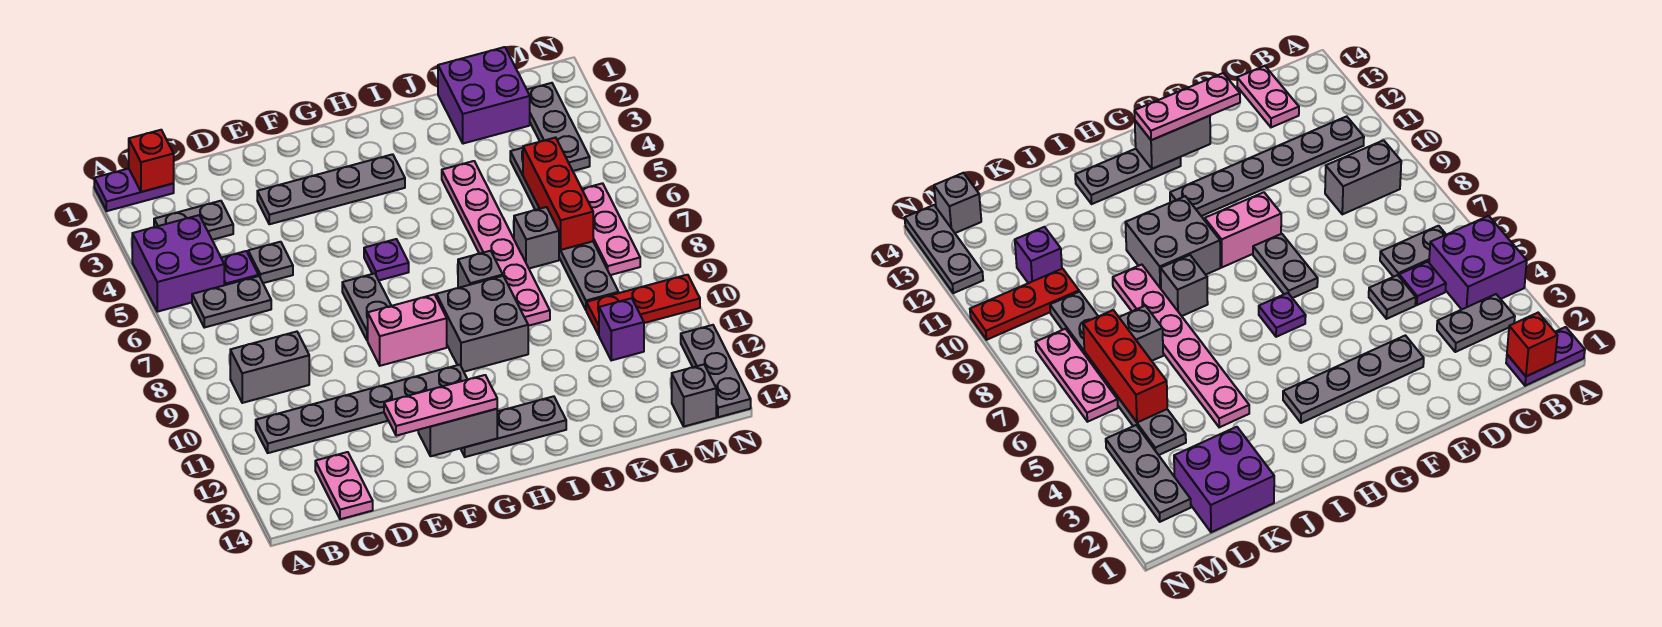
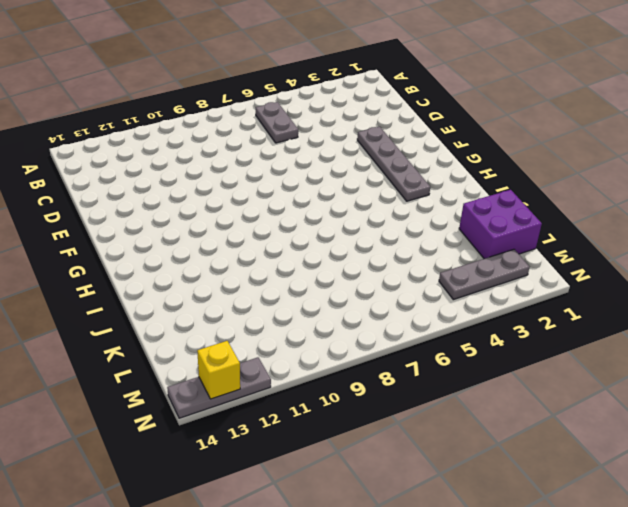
yellow brick N13 level 2 -> none
none -> purple plate A1:B1 level 1
none -> purple brick A4:B5 level 1
none -> grey plate B3:C3 level 1
none -> grey brick B9:C9 level 1

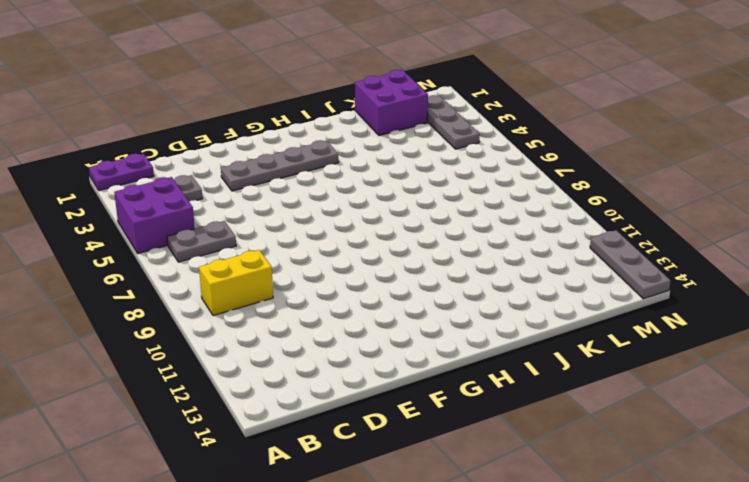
yellow brick B9:C9 level 1 -> grey brick B9:C9 level 1
none -> grey plate B11:G11 level 1
none -> purple plate C5 level 1
none -> pink plate C13:C14 level 1
none -> grey plate D5 level 1

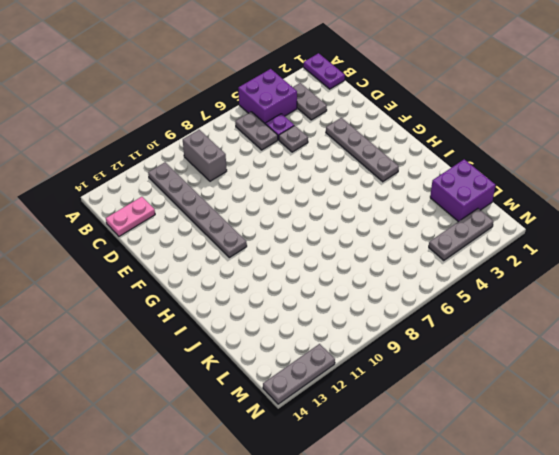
none -> grey plate F7:F8 level 1
none -> pink brick F9:G9 level 1
none -> purple plate G6 level 1
none -> grey plate G13:I13 level 1

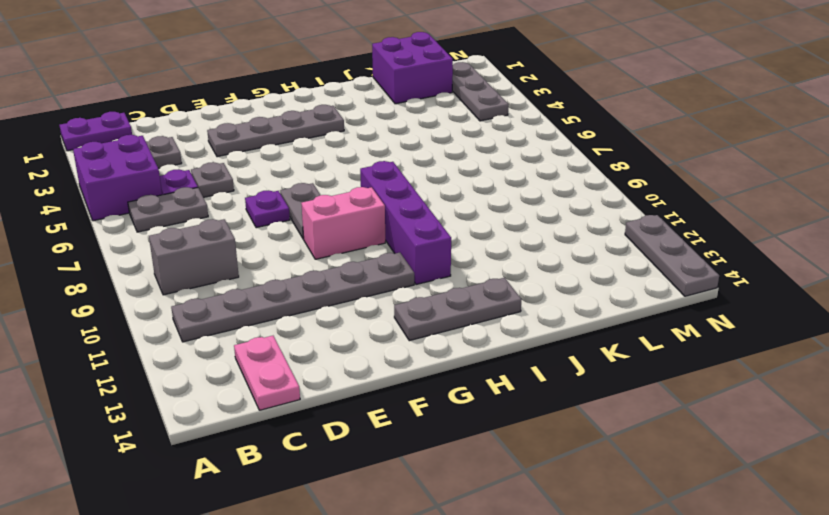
purple plate E7 level 1 -> purple plate G6 level 1
purple brick H8:H11 level 1 -> grey brick H9:I10 level 1
none -> grey brick I8 level 1
none -> pink plate J4:J9 level 1
none -> grey brick K7 level 1
none -> grey plate L4:L9 level 1

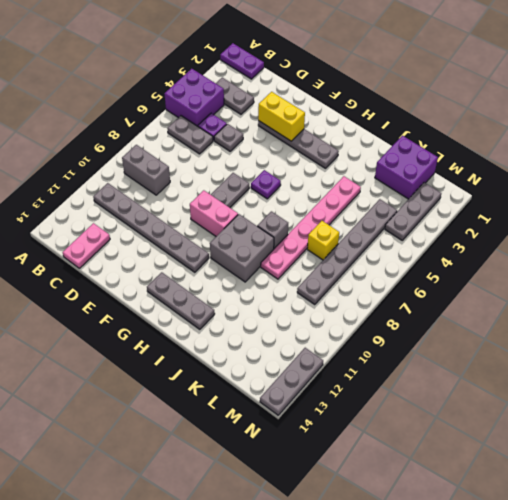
yellow brick E3:F3 level 2 -> none
yellow brick K7 level 1 -> grey brick K7 level 1
none -> red plate L10:N10 level 1
none -> purple brick L11 level 1
none -> pink plate M6:M8 level 1
none -> grey brick M14 level 1

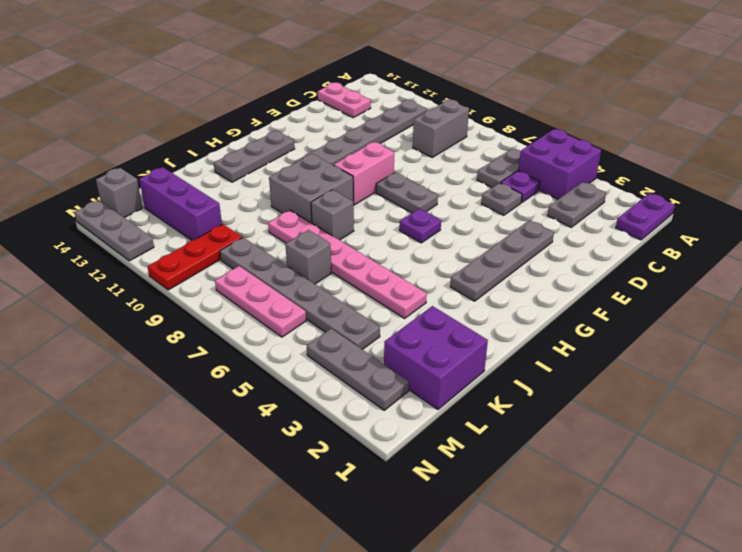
purple brick L11:L13 level 1 -> purple brick L11 level 1
none -> red brick B1 level 2
none -> grey brick F13:G13 level 2
none -> red brick L5:L7 level 2
none -> pink plate E13:G13 level 3

